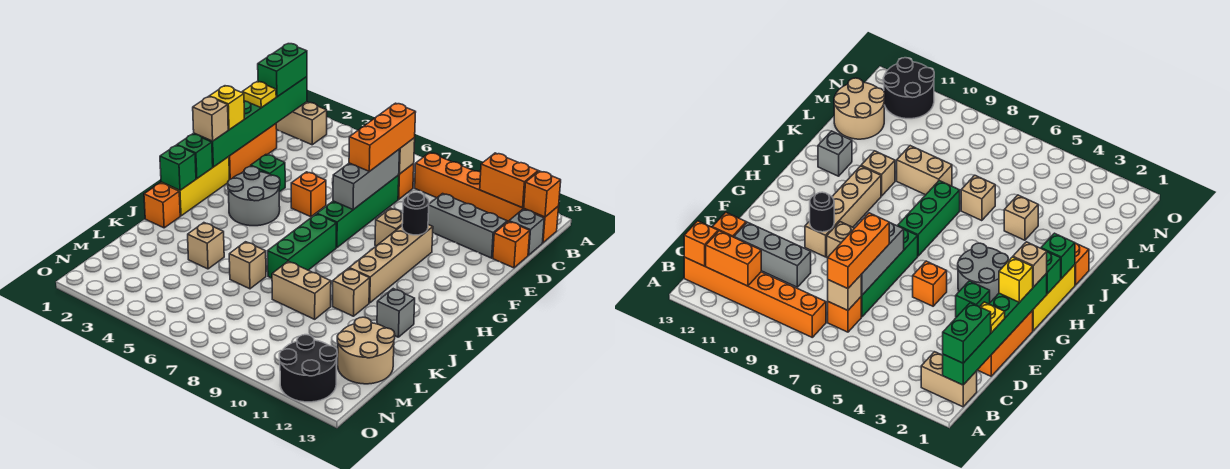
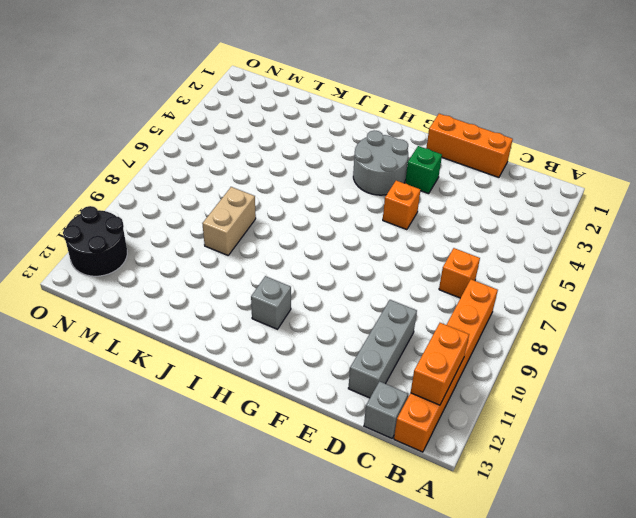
grey brick H11 level 1 -> grey brick J12 level 1
none -> tan brick B1:B2 level 1
none -> green brick D7:G7 level 1
none -> orange brick D13 level 1
none -> tan brick F9 level 1

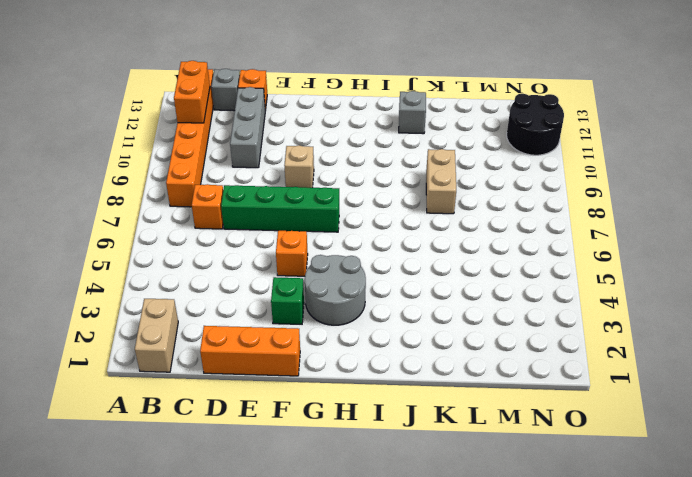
none -> tan brick F10:I10 level 1
none -> yellow brick G1:I1 level 1
none -> green brick H7:J7 level 1
none -> orange brick J1 level 1

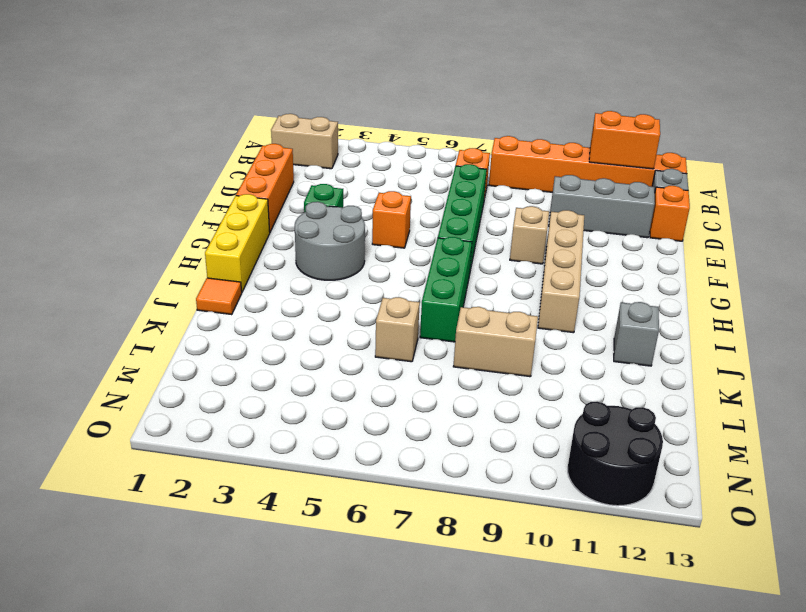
orange tile J1 level 1 -> orange brick J1 level 1
none -> tan brick J10 level 1
none -> tan brick K4 level 1
none -> tan round brick L12:M13 level 1
none -> green brick B1:G1 level 2

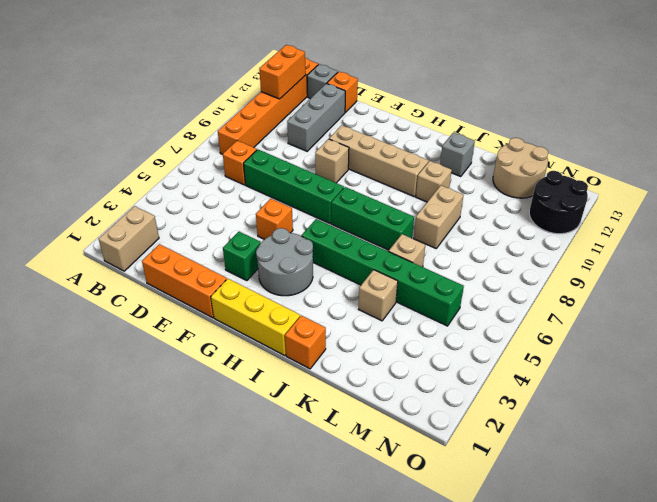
green brick H5:M5 level 1 -> green brick B1:G1 level 2
none -> orange brick B13 level 2
none -> tan brick C7 level 2
none -> grey brick D7:F7 level 2
none -> black round brick F10 level 2

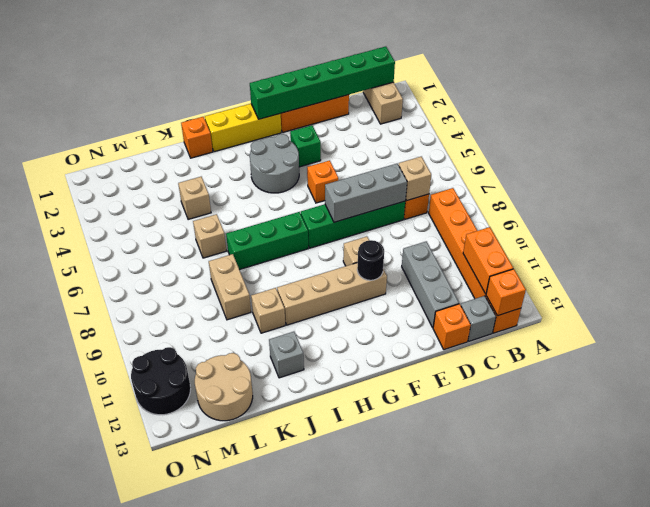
none -> green brick H1 level 2
none -> green brick I1 level 2
none -> green brick B1:C1 level 3
none -> orange brick C7:E7 level 3

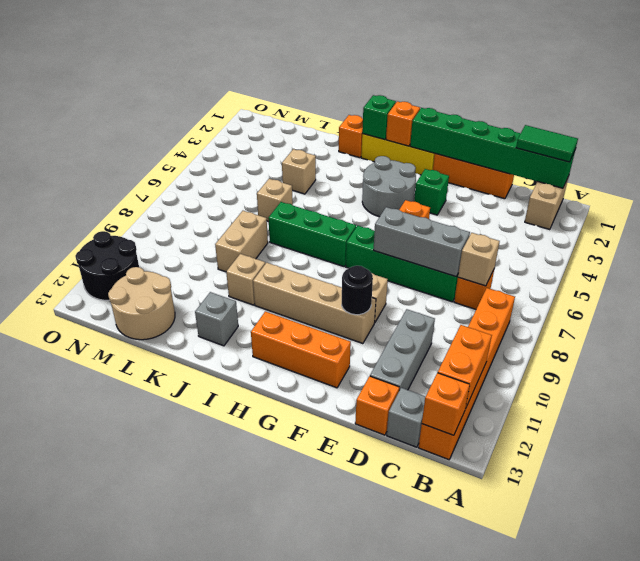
green tile B1:C1 level 3 -> green brick B1:C1 level 3
orange brick F12:H12 level 1 -> orange brick C7:E7 level 3
orange brick H1 level 2 -> green brick H1 level 2
none -> yellow plate D1 level 3
none -> yellow brick F1 level 3
none -> tan brick G1 level 3

